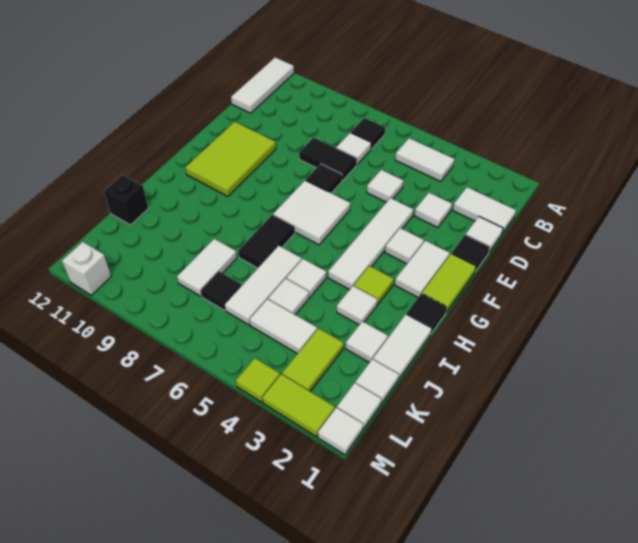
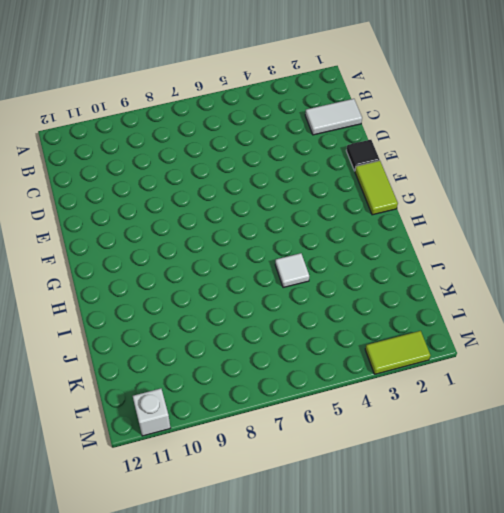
none -> white tile A12:C12 level 1
none -> white tile B4:B5 level 1
none -> black tile B7 level 1
none -> white tile C7 level 1

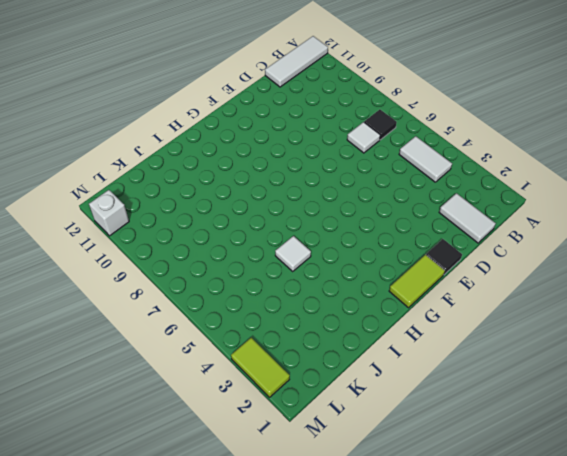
none -> white tile D1 level 1
none -> white tile D3 level 1
none -> white tile D5 level 1
none -> black tile D7:D8 level 1

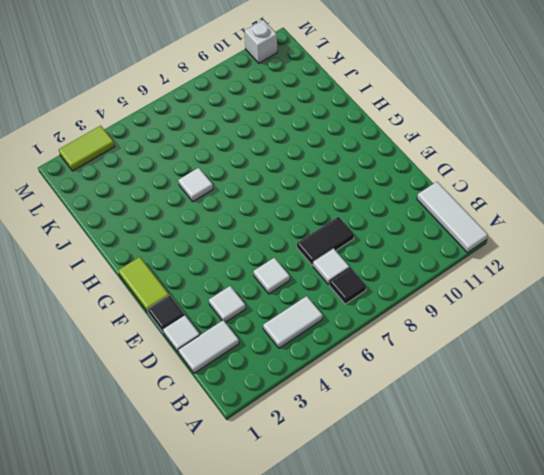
none -> white tile E4:H4 level 1
none -> black tile E7 level 1
none -> lime tile E10:G11 level 1
none -> white tile F2:G2 level 1

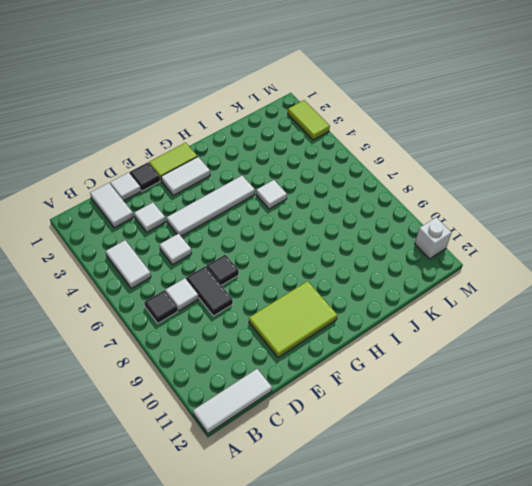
none -> white tile F3 level 1
none -> white tile F6:G7 level 1
none -> black tile H1 level 1
none -> lime tile H3 level 1

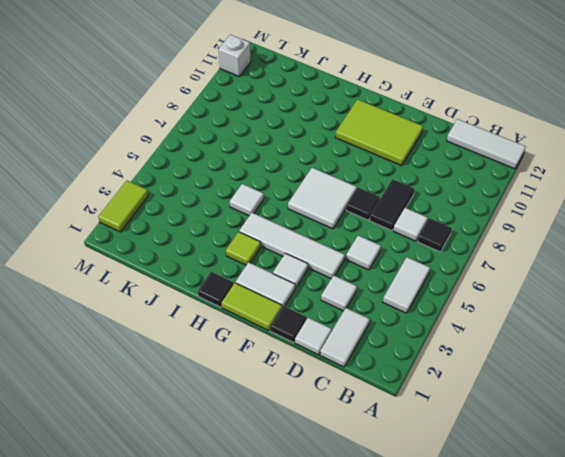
none -> black tile H7:I7 level 1
none -> white tile I1:J1 level 1
none -> white tile I3 level 1
none -> white tile I6:K6 level 1

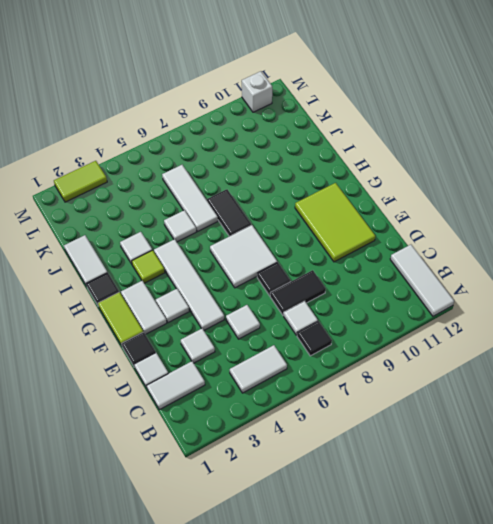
none -> white tile J2 level 1
none -> white tile J5 level 1
none -> white tile J8:K8 level 1
none -> black brick J12 level 1

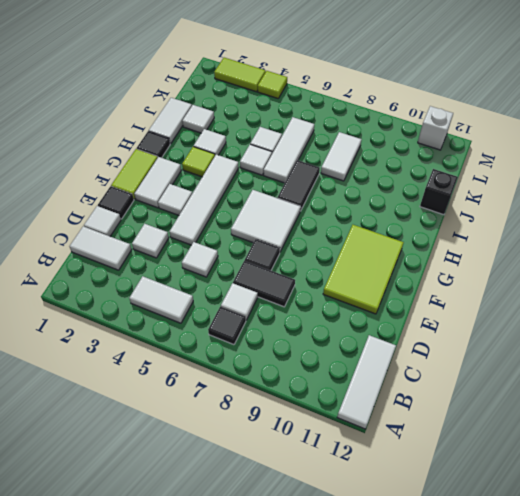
none -> white tile K1 level 1
none -> lime tile K3:L3 level 1
none -> white tile K4:K5 level 1
none -> black tile K7 level 1

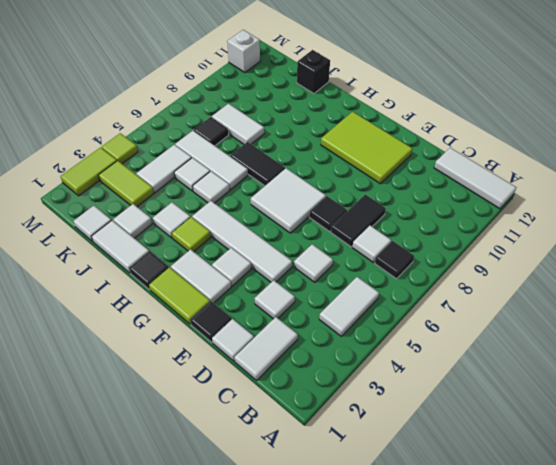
none -> white tile L1 level 1
none -> white tile M1 level 1

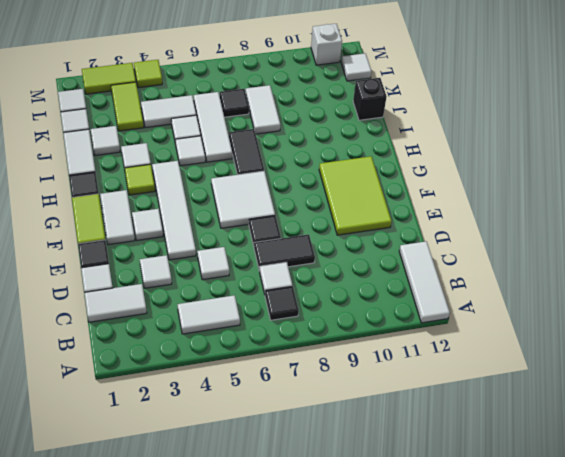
white tile L12 level 1 -> white tile M1 level 1

